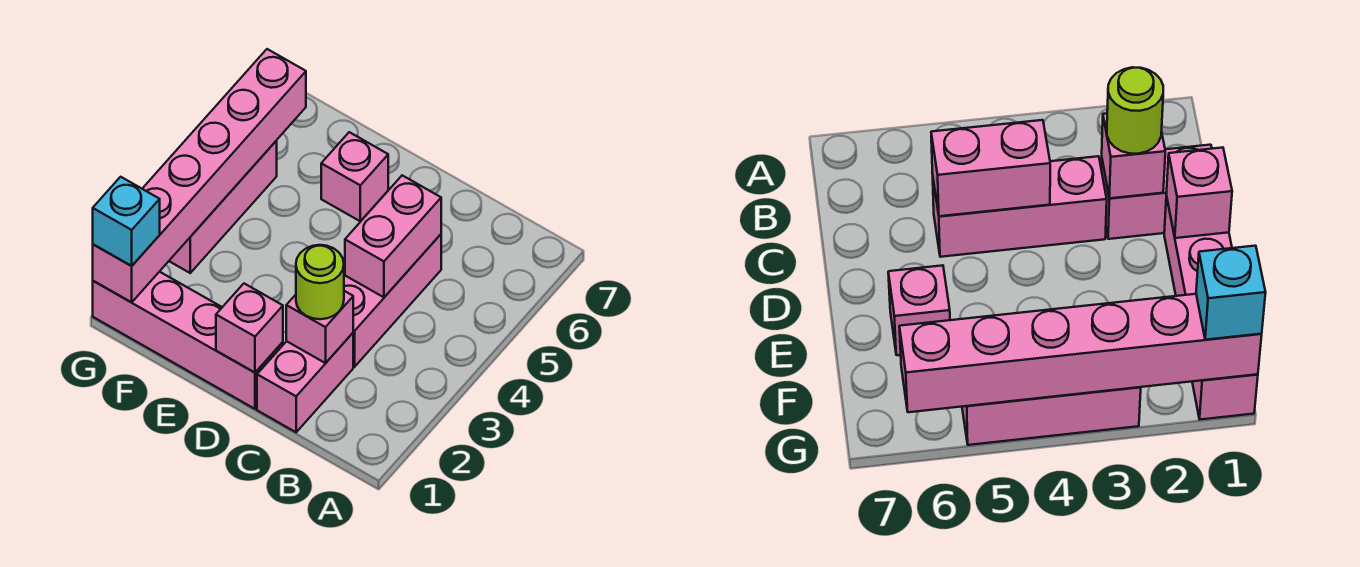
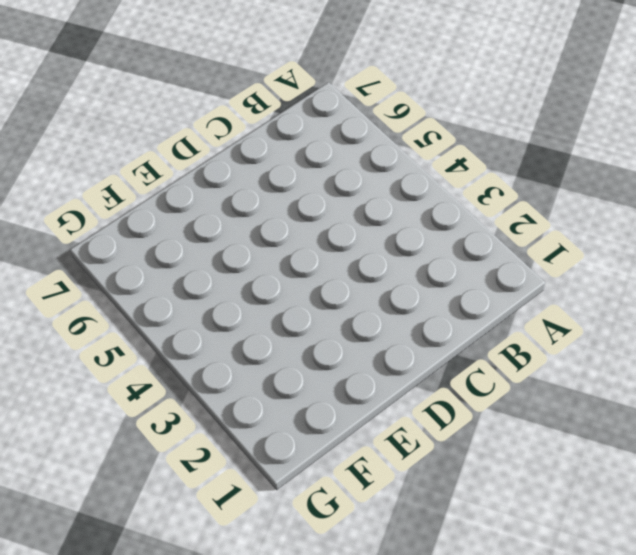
none -> pink brick C1:C2 level 1
none -> pink brick C3:C5 level 1

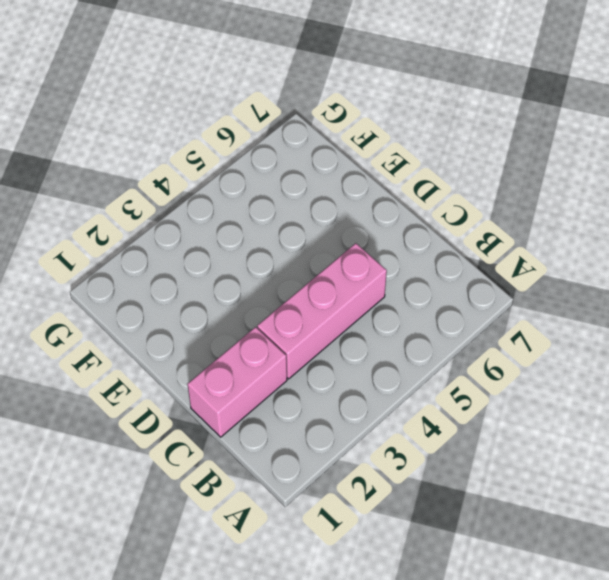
none -> pink brick D1:G1 level 1
none -> pink brick E6 level 1

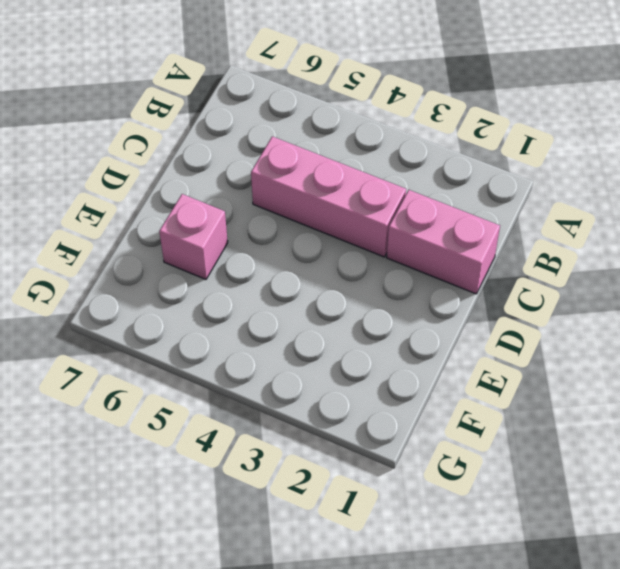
none -> pink brick D1:G1 level 1
none -> pink brick G3:G5 level 1

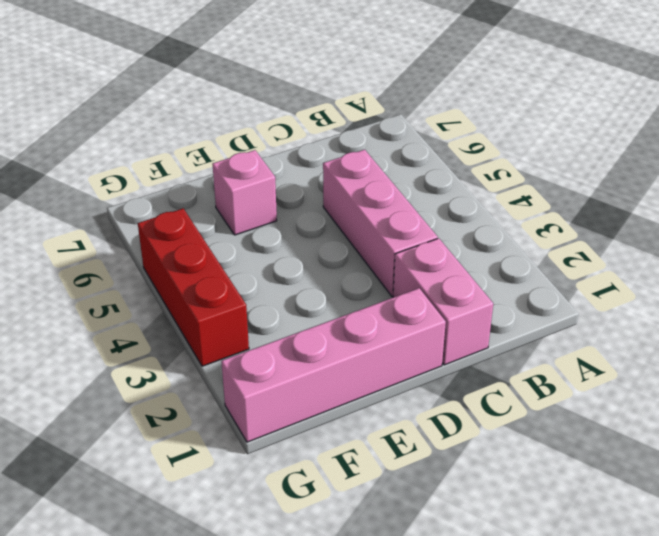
red brick G3:G5 level 1 -> pink brick G3:G5 level 1
none -> pink brick C2 level 2
none -> pink brick C4:C5 level 2

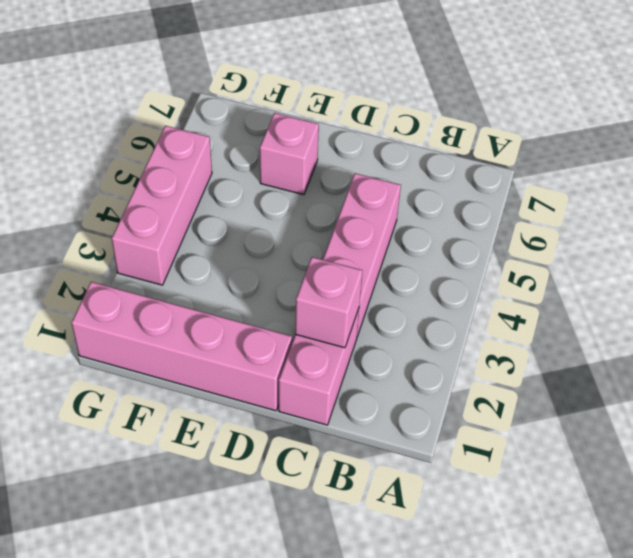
none -> pink brick C4:C5 level 2
none -> pink brick D1 level 2

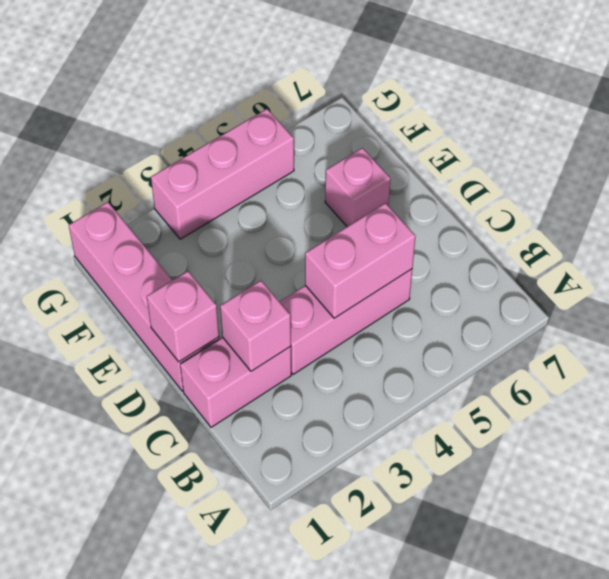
none -> pink brick G1:G6 level 2
none -> lime round brick C2 level 3

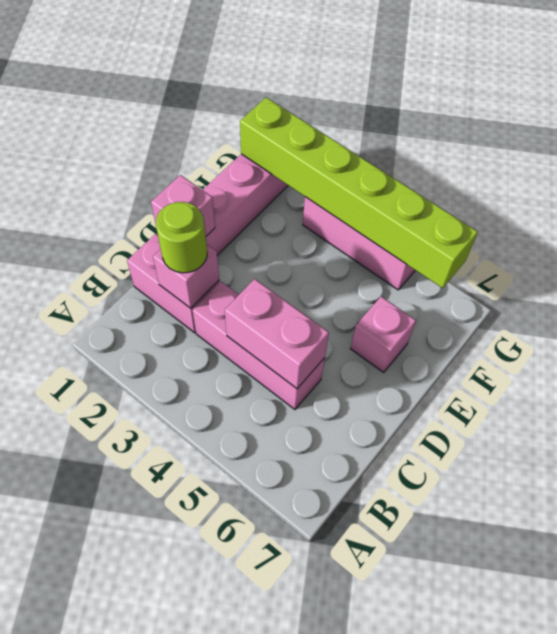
lime brick G1:G6 level 2 -> pink brick G1:G6 level 2
none -> cyan brick G1 level 3

